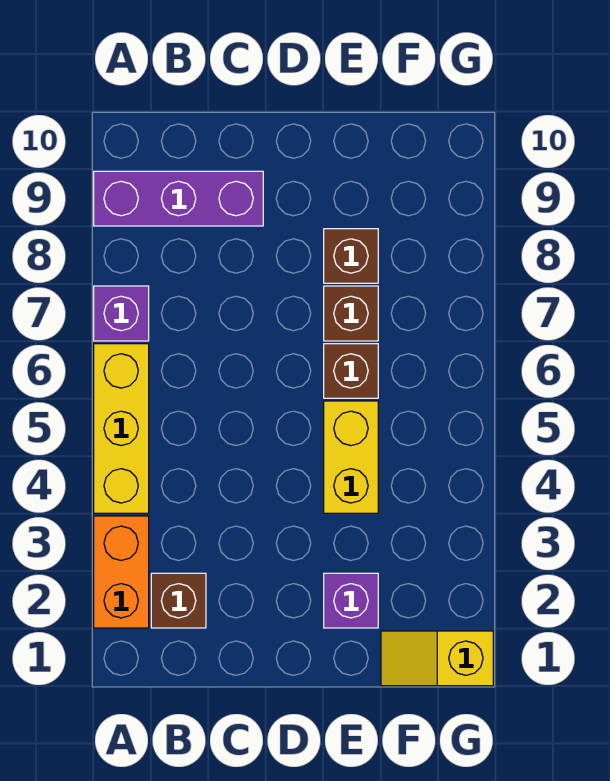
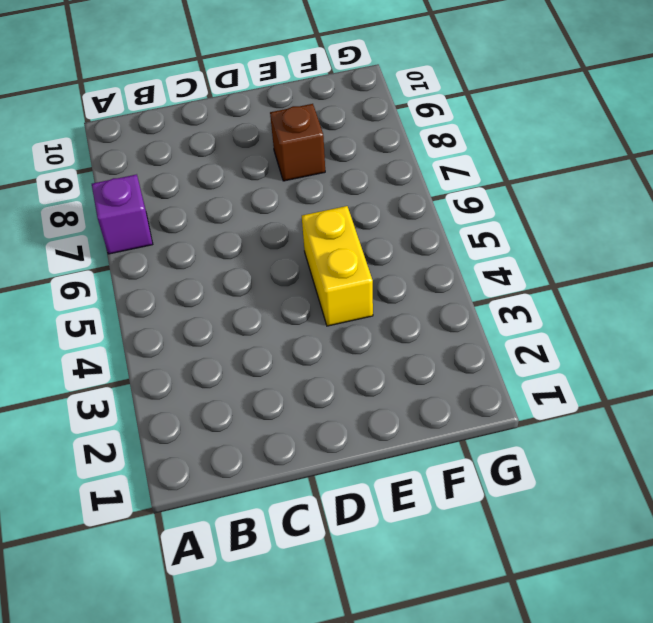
none -> orange brick A2:A3 level 1
none -> yellow brick A4:A6 level 1

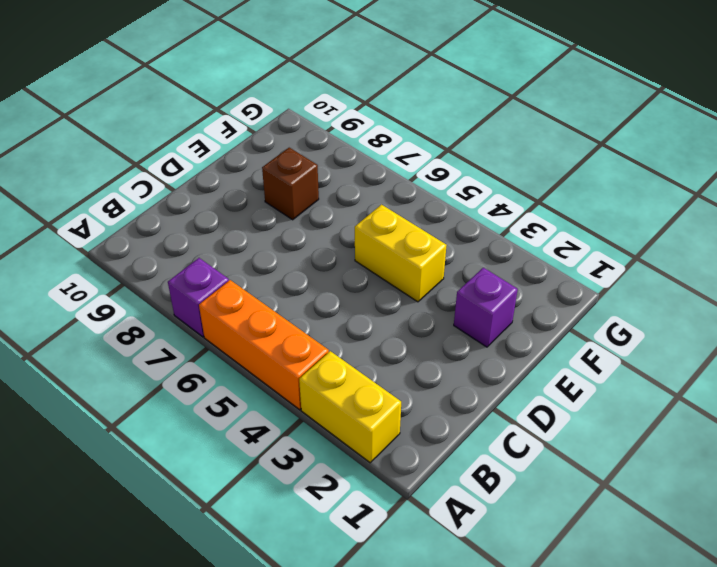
yellow brick A2:A3 level 1 -> orange brick A2:A3 level 1
orange brick A4:A6 level 1 -> yellow brick A4:A6 level 1
none -> purple brick A9:C9 level 1
none -> brown brick B2 level 1

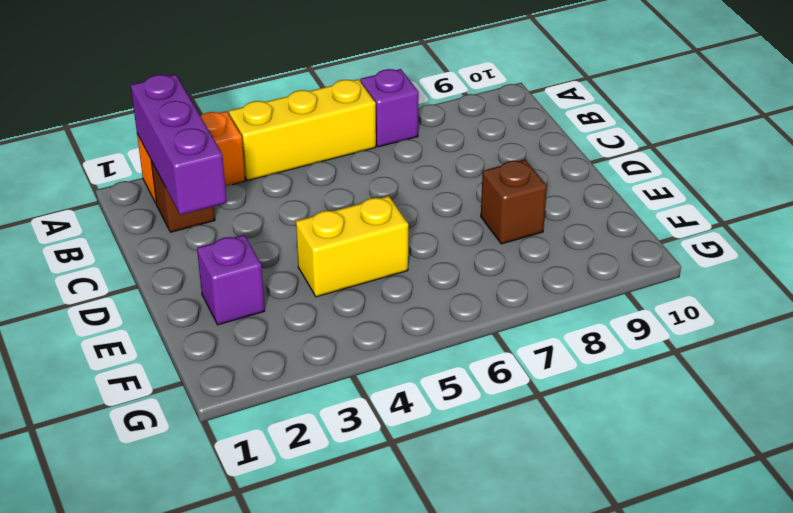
purple brick A2:C2 level 2 -> purple brick A9:C9 level 1
none -> brown brick E6 level 1
none -> brown brick E7 level 1

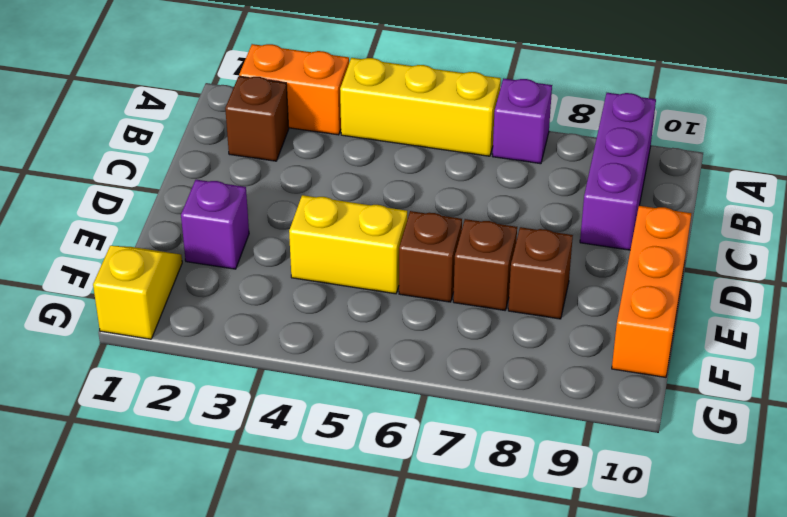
orange brick D10:F10 level 1 -> none

